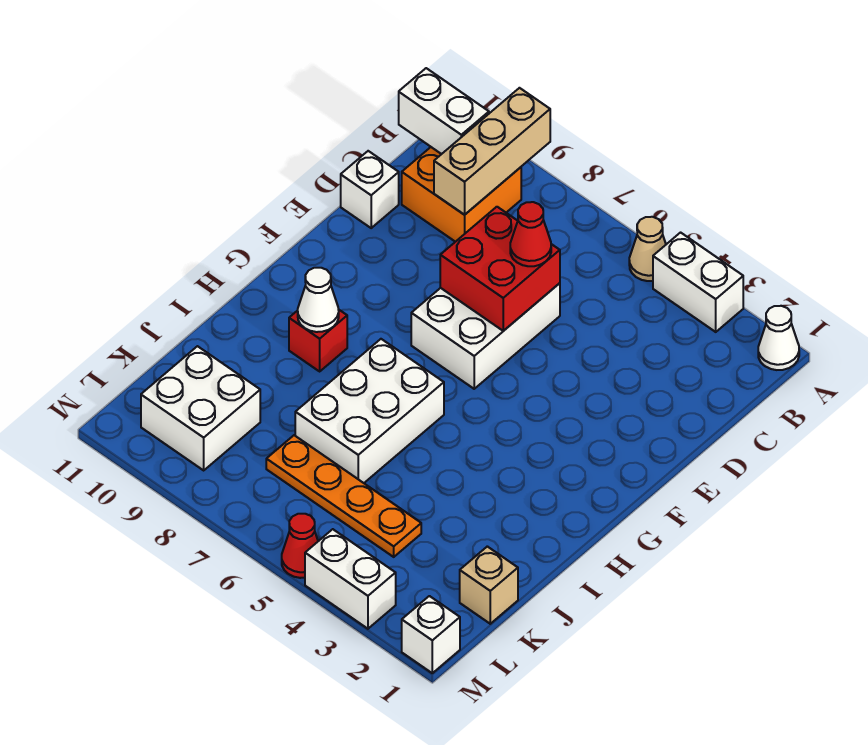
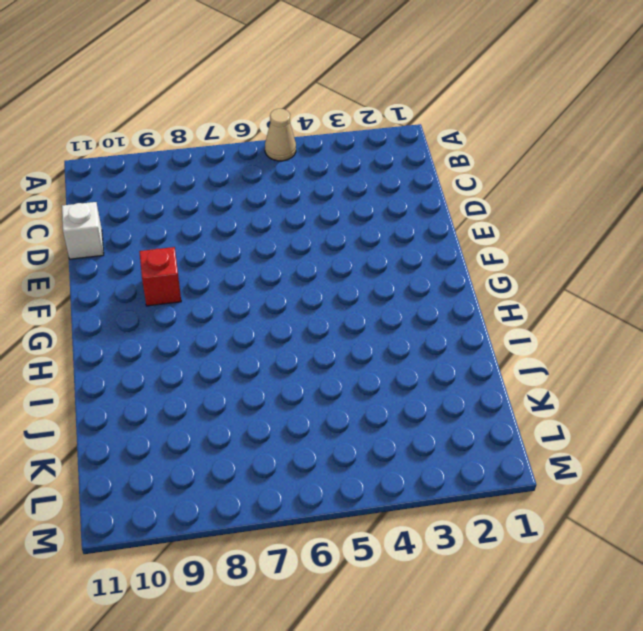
red brick F9 level 1 -> red brick H9 level 1
none -> white cone A1 level 1
none -> white brick A3:A4 level 1
none -> orange brick B9:C10 level 1

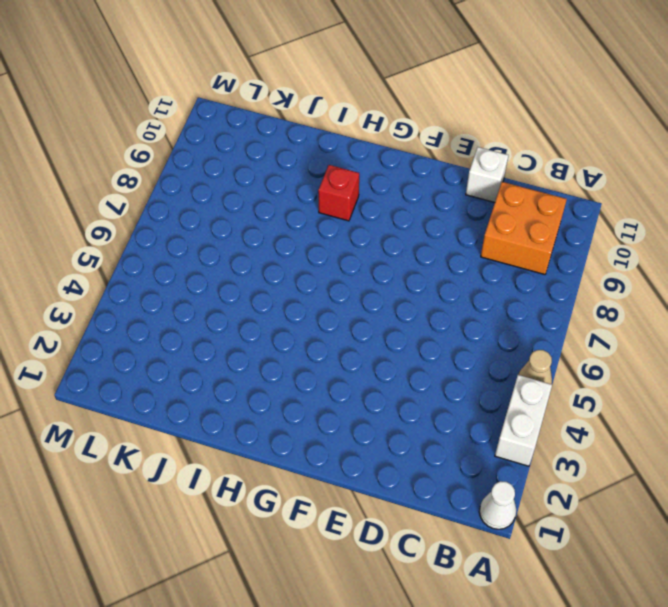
none -> white brick D6:F7 level 1
none -> white brick H6:J7 level 1
none -> tan brick K1 level 1

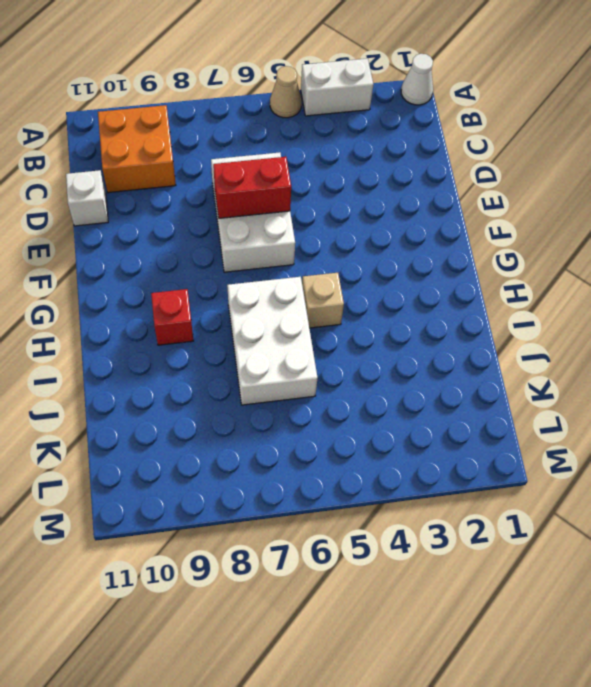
red brick E6:E7 level 2 -> red brick D6:E7 level 2
tan brick H5 level 1 -> tan brick K1 level 1
none -> orange plate K4:K7 level 1
none -> white brick K9:L10 level 1
none -> white brick M1 level 1

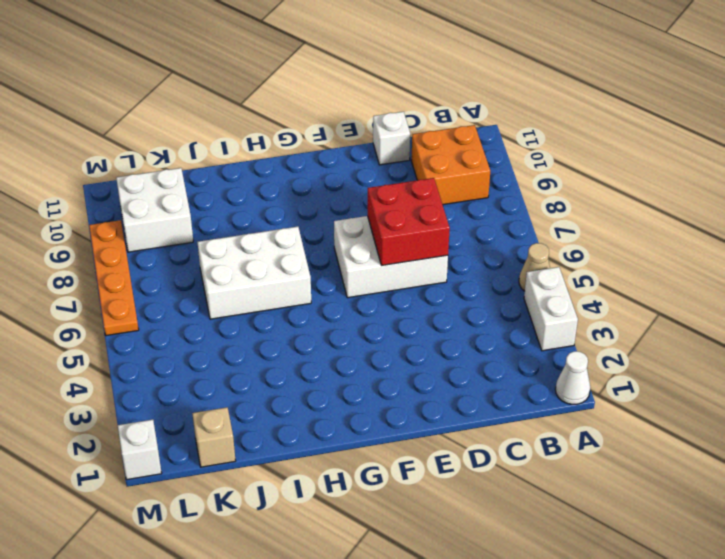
orange plate M6:M9 level 1 -> orange plate K4:K7 level 1
none -> red brick H9 level 1
none -> white brick M3:M4 level 1
none -> red cone M5 level 1

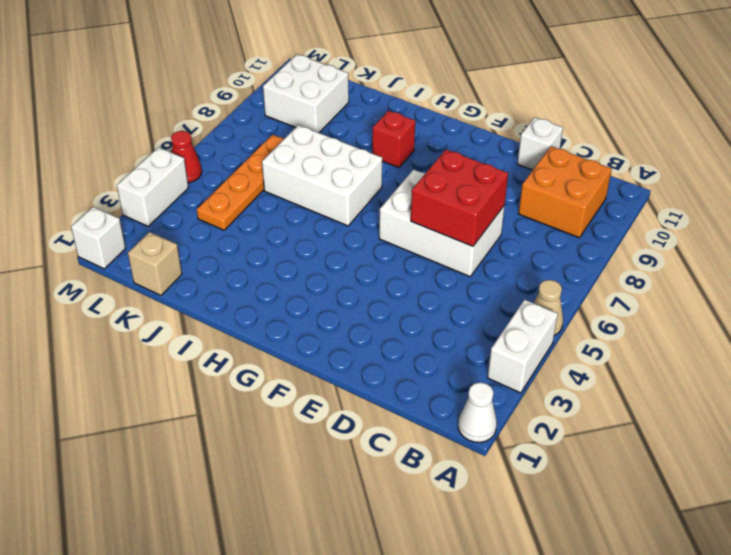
none -> tan brick A9:C9 level 2
none -> white brick B10:B11 level 2
none -> white cone H9 level 2

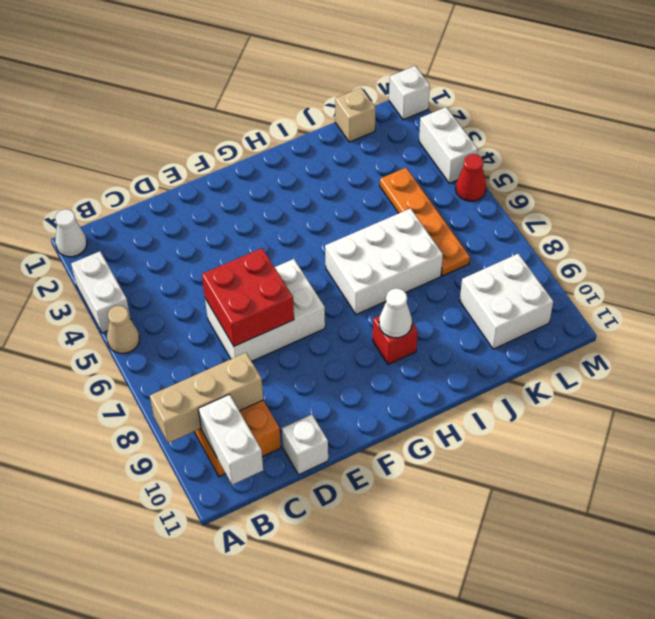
none -> red cone D6 level 3

